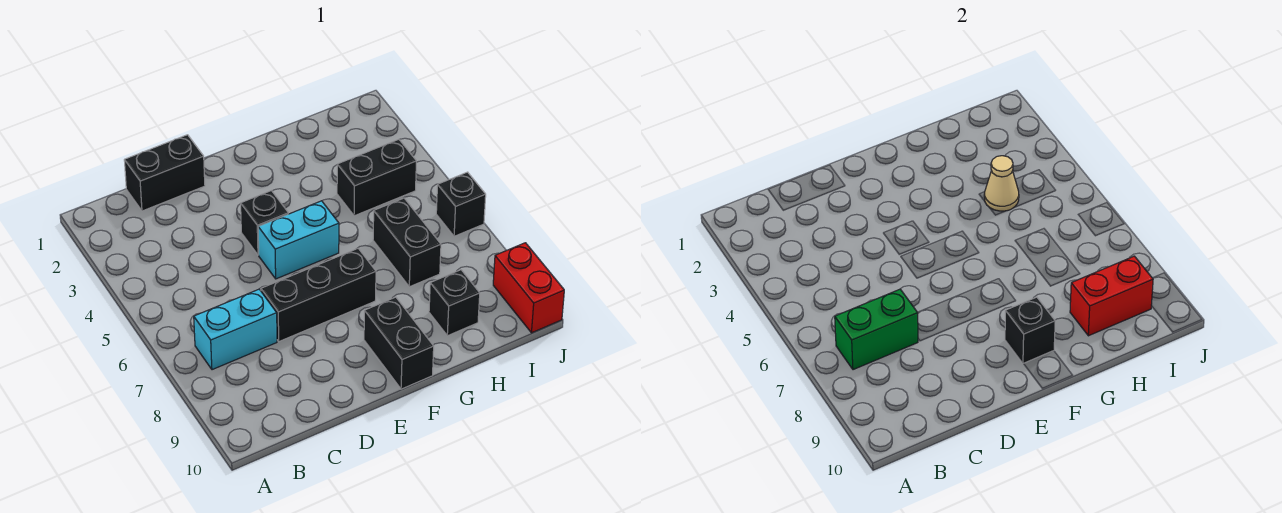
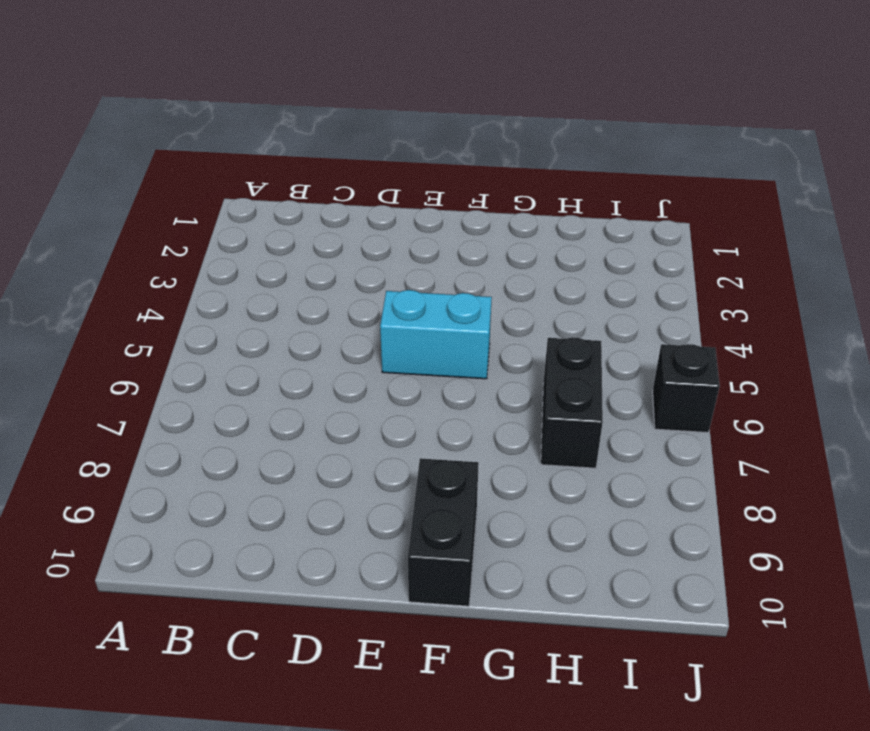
none -> cyan brick B7:C7 level 1
none -> black brick C1:D1 level 1
none -> black brick D7:F7 level 1

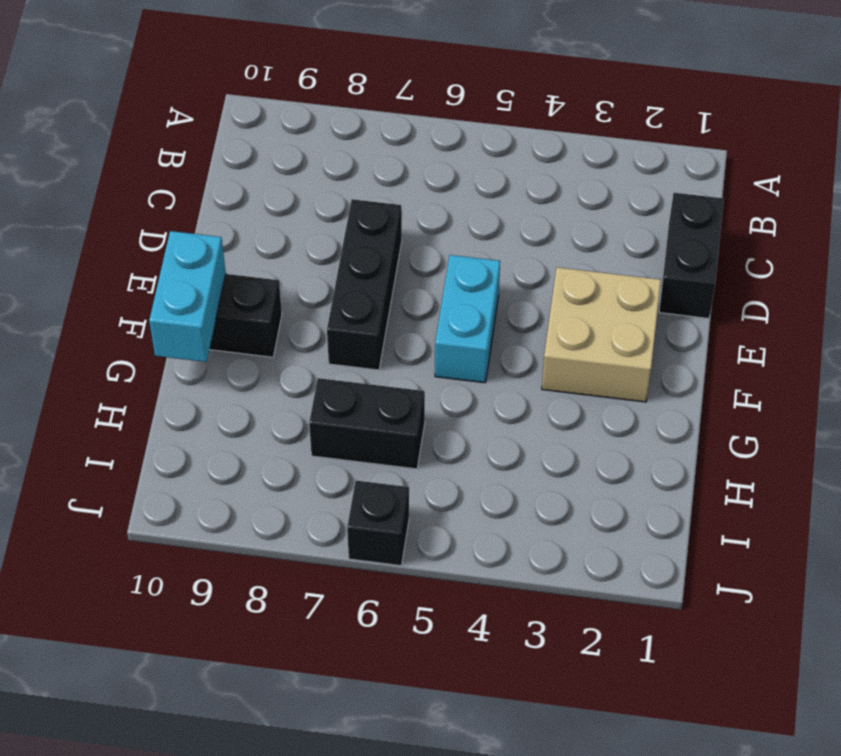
tan brick E2:F3 level 1 -> none
cyan brick F10:G10 level 2 -> cyan brick B7:C7 level 1
none -> black brick E4 level 1
none -> black brick H4:I4 level 1
none -> black brick H9 level 1

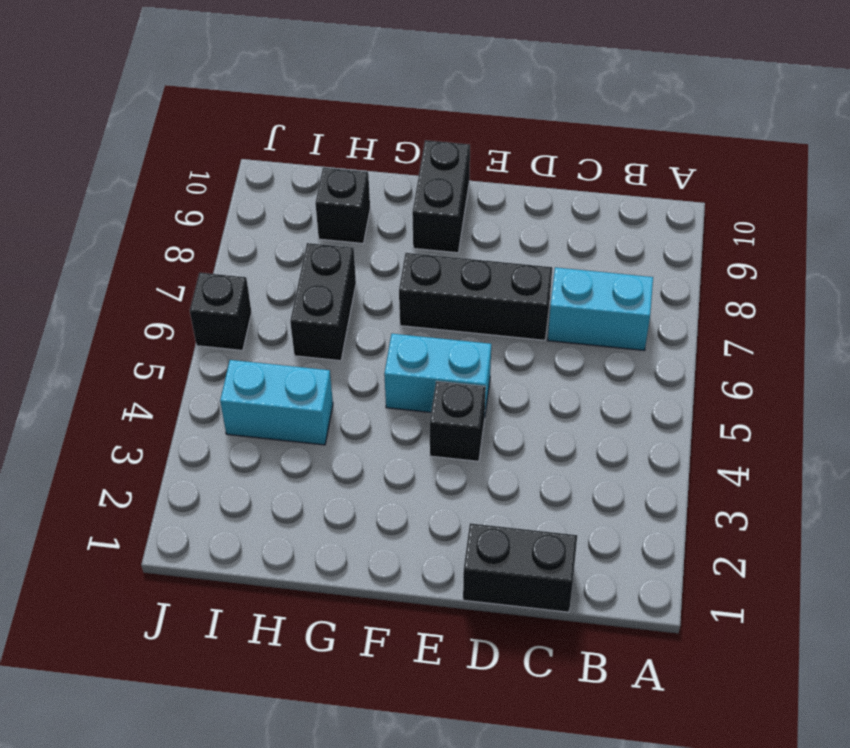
cyan brick H4:I4 level 1 -> black brick H4:I4 level 1
none -> red brick J9:J10 level 1
none -> green brick B7:C7 level 2
none -> black brick F9 level 2

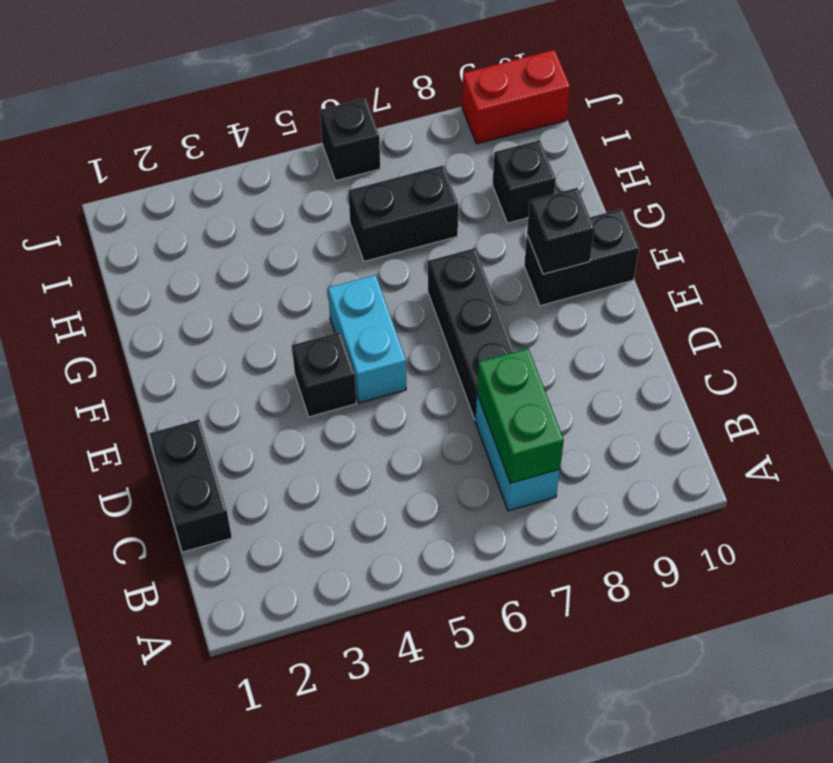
none -> black brick H4:I4 level 1
none -> tan cone H4 level 2
none -> red brick H9:I9 level 2

